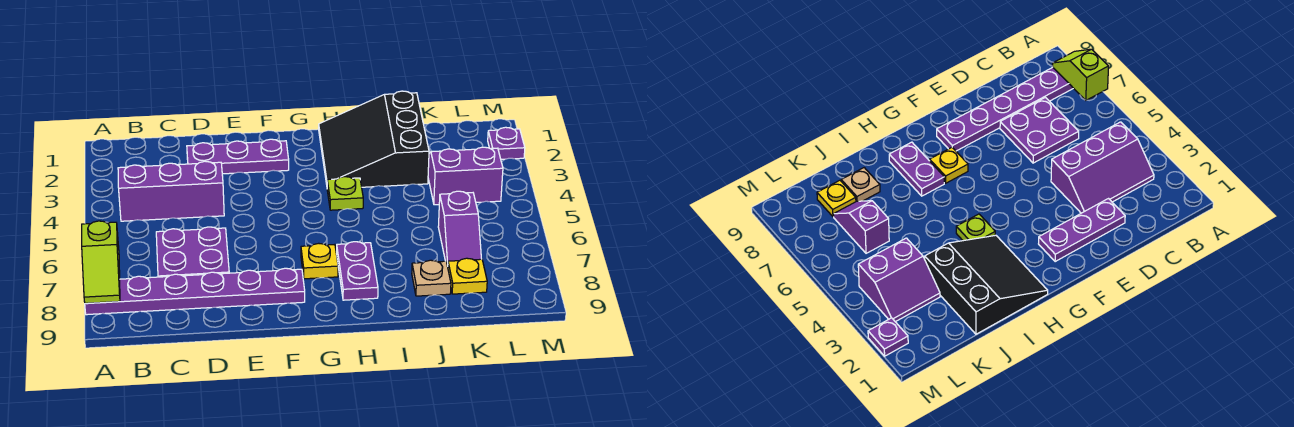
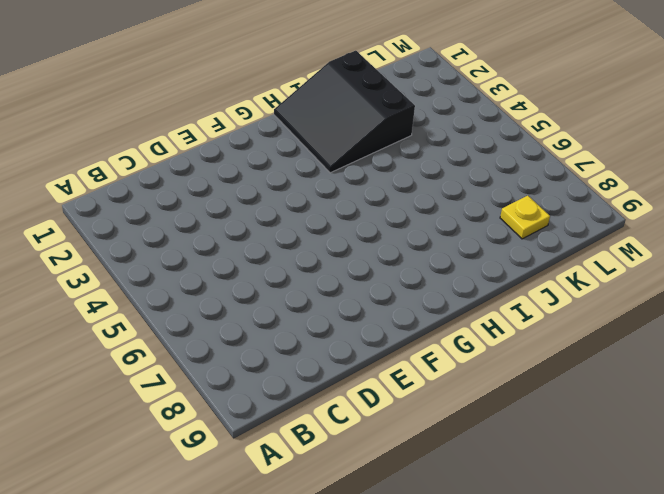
none -> purple plate A8:F8 level 1
none -> purple slope B3:D4 level 1 top 4
none -> purple plate C6:D7 level 1

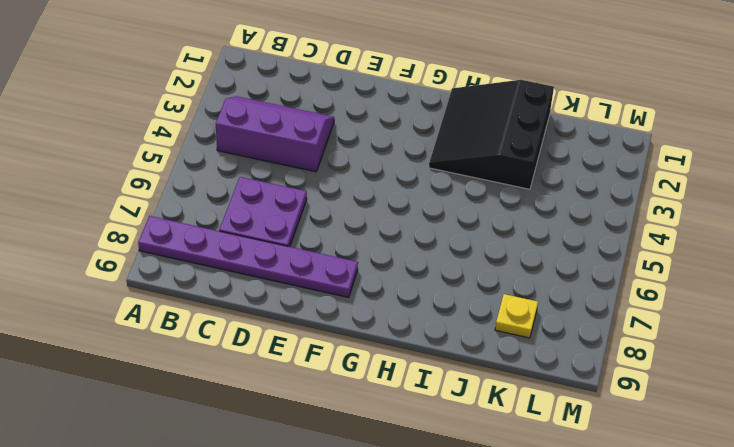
none -> purple plate D2:F2 level 1
none -> yellow plate G7 level 1
none -> lime plate H4 level 1

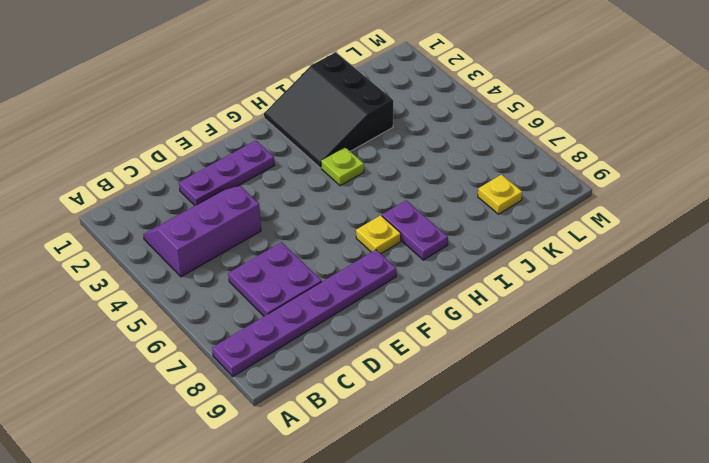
none -> tan plate J8 level 1
none -> purple slope K3:L4 level 1 top 4
none -> purple slope K6:K7 level 1 top 6

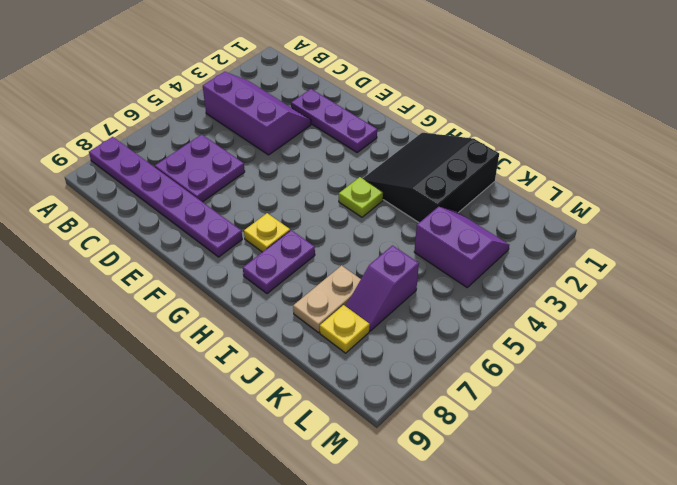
tan plate J7:J8 level 1 -> tan plate J8 level 1
none -> purple plate M2 level 1
none -> lime slope A7:A8 level 2 top 7

